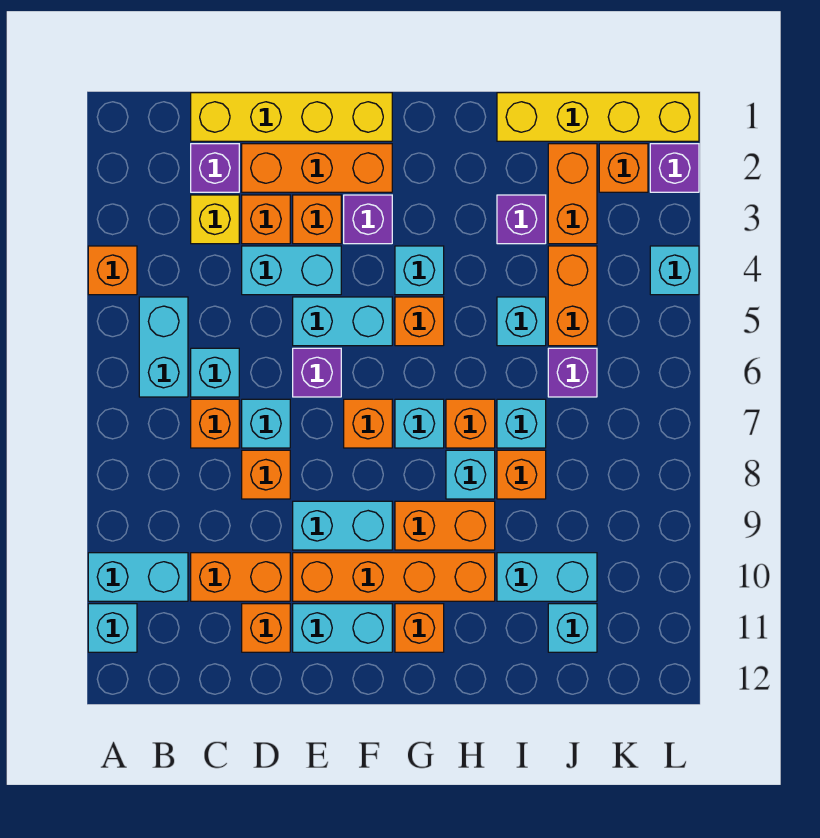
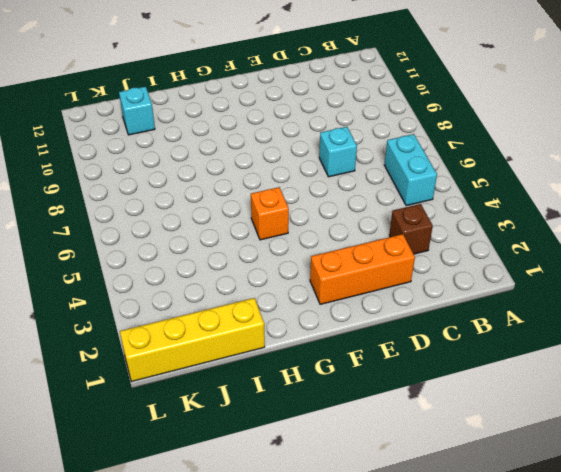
brown brick C3 level 1 -> yellow brick C3 level 1
none -> orange brick A4 level 1
none -> cyan brick A10:B10 level 1
none -> cyan brick A11 level 1
none -> yellow brick C1:F1 level 1

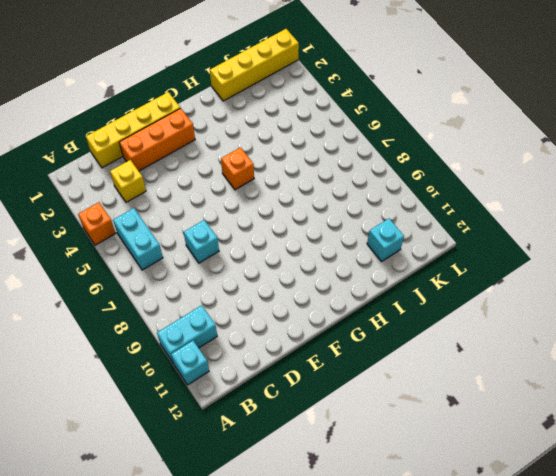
none -> purple brick C2 level 1
none -> cyan brick C6 level 1
none -> orange brick C7 level 1
none -> orange brick C10:D10 level 1

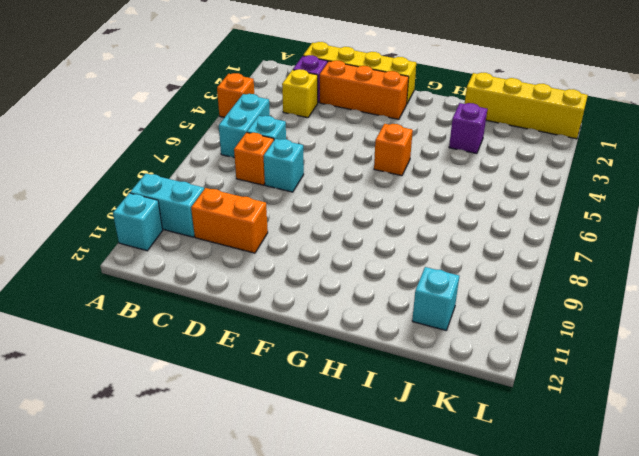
none -> orange brick D3 level 1
none -> cyan brick D4:E4 level 1
none -> orange brick D8 level 1
none -> orange brick D11 level 1

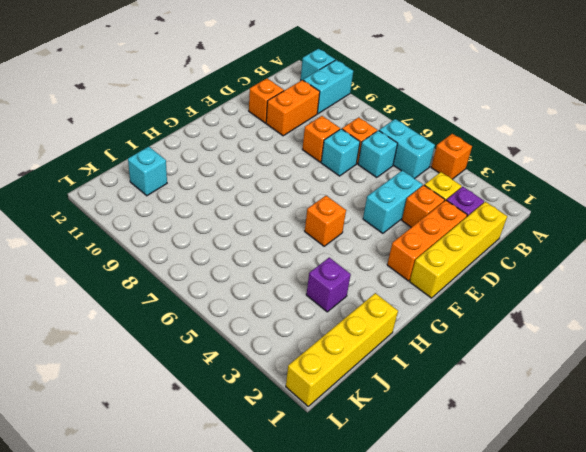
none -> orange brick E3 level 1
none -> cyan brick E5:F5 level 1
none -> purple brick E6 level 1
none -> cyan brick E9:F9 level 1

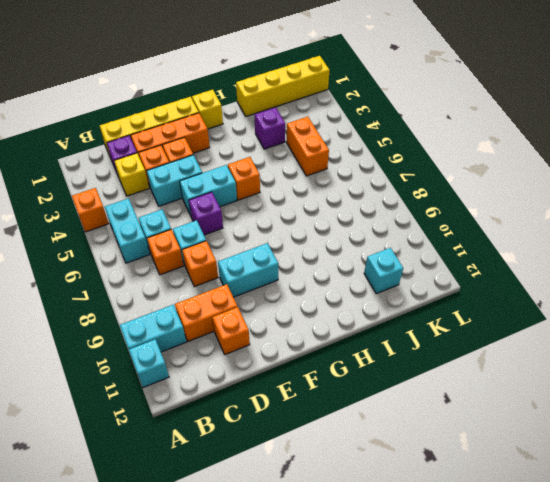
yellow brick G1 level 1 -> none
none -> orange brick E10:H10 level 1
none -> cyan brick E11:F11 level 1
none -> purple brick F3 level 1
none -> orange brick F7 level 1

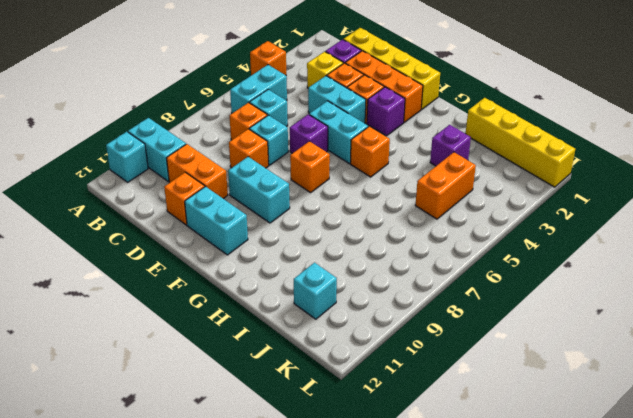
none -> orange brick E10:H10 level 1
none -> cyan brick G4 level 1
none -> cyan brick G7 level 1
none -> orange brick G9:H9 level 1

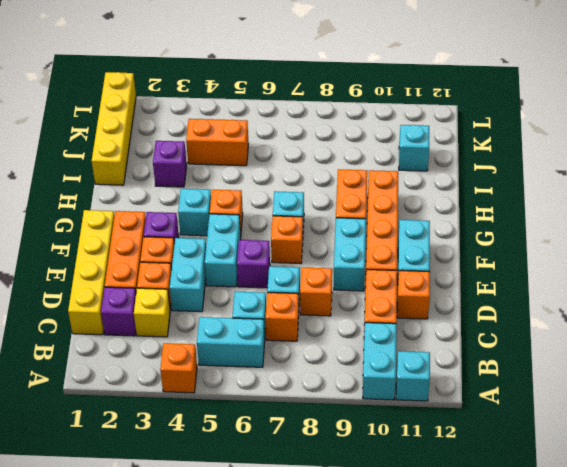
none -> orange brick G11 level 1
none -> orange brick H7 level 1
none -> cyan brick H8 level 1
none -> cyan brick I5 level 1

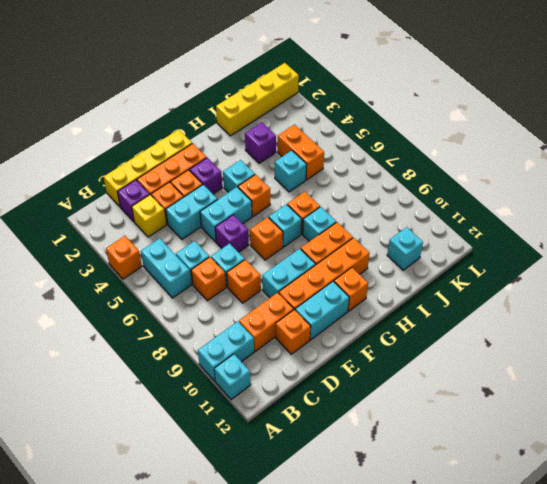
none -> cyan brick I7 level 1
none -> orange brick I8 level 1
none -> cyan brick I10:J10 level 1
none -> orange brick J2:J3 level 1

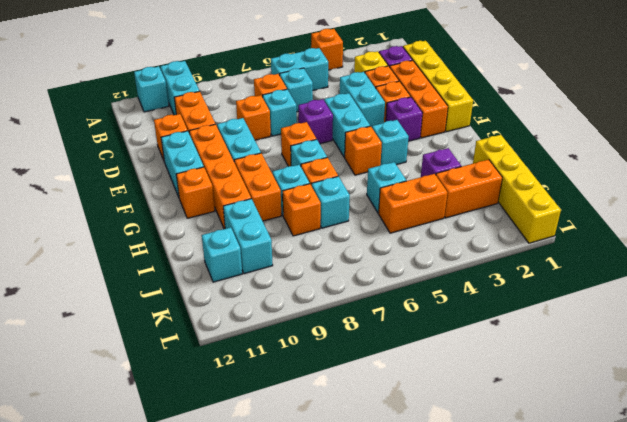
none -> purple brick J6 level 1
none -> orange brick K2 level 1
none -> purple brick L2 level 1
none -> cyan brick L4 level 1

